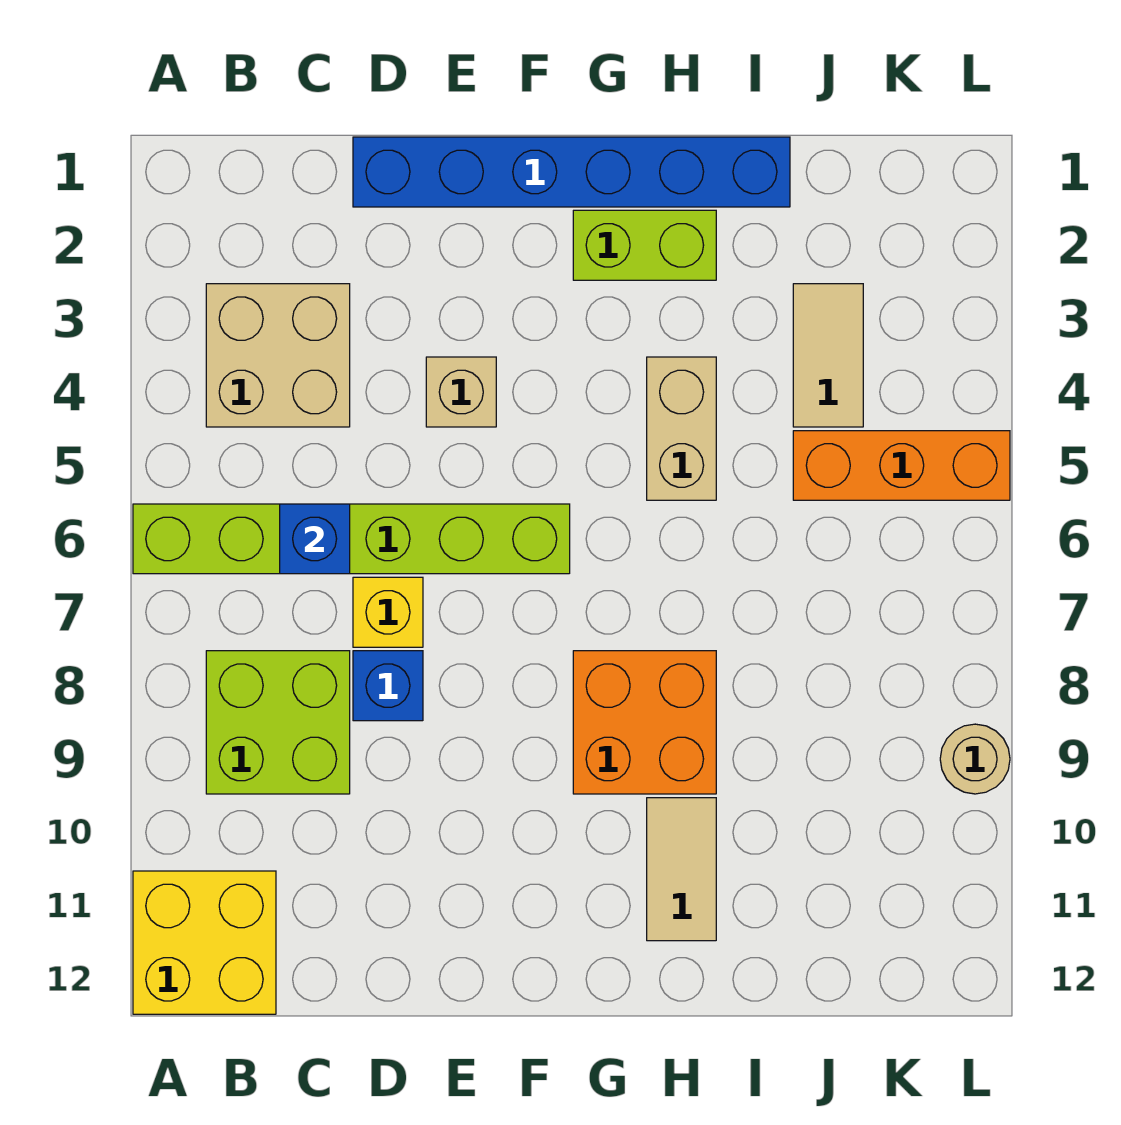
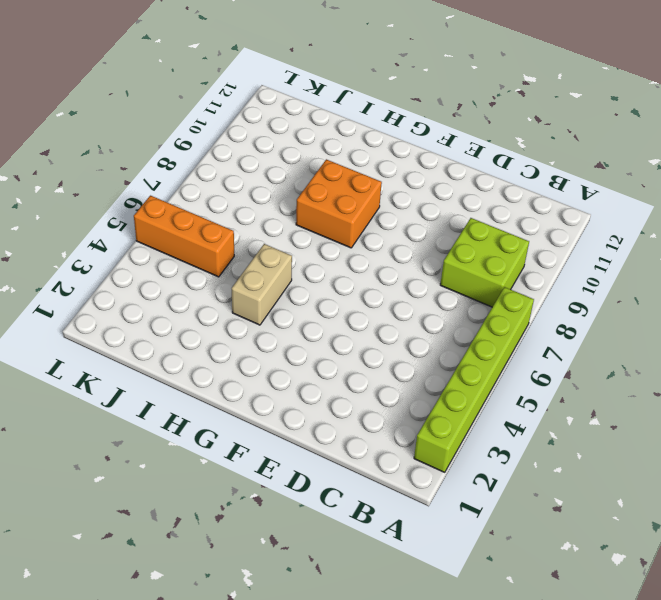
lime brick A2:A7 level 1 -> lime brick A6:F6 level 1
none -> yellow brick A11:B12 level 1
none -> tan brick B3:C4 level 1
none -> blue brick D1:I1 level 1

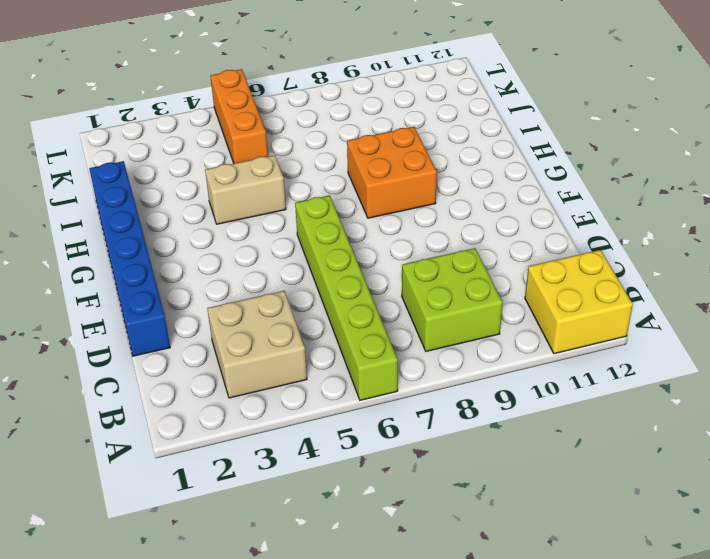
none -> yellow brick D7 level 1
none -> blue brick D8 level 1
none -> tan brick E4 level 1

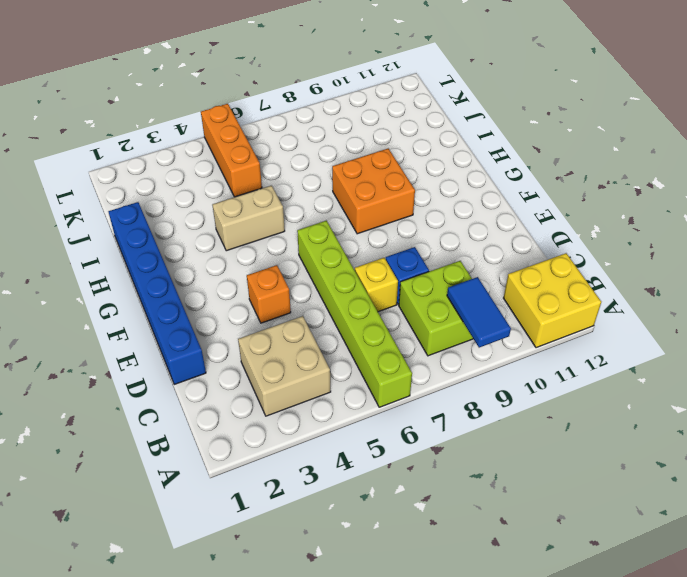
blue tile A9:B9 level 2 -> none
orange brick E4 level 1 -> tan brick E4 level 1
none -> lime brick G2:H2 level 1
none -> tan tile H10:H11 level 1
none -> tan tile J3:J4 level 1

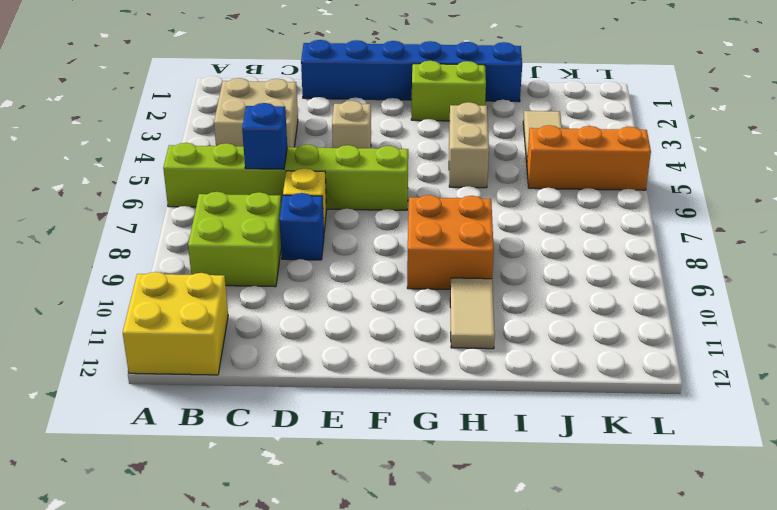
none -> tan round brick L9 level 1

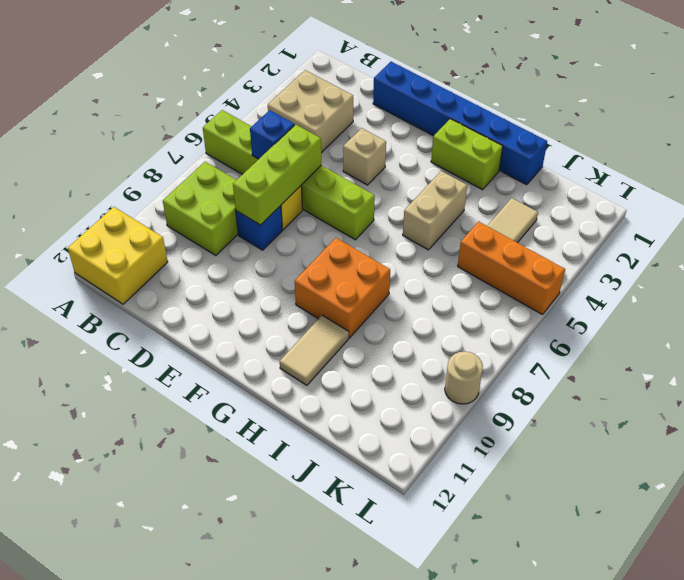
lime brick D6:D8 level 2 -> none

